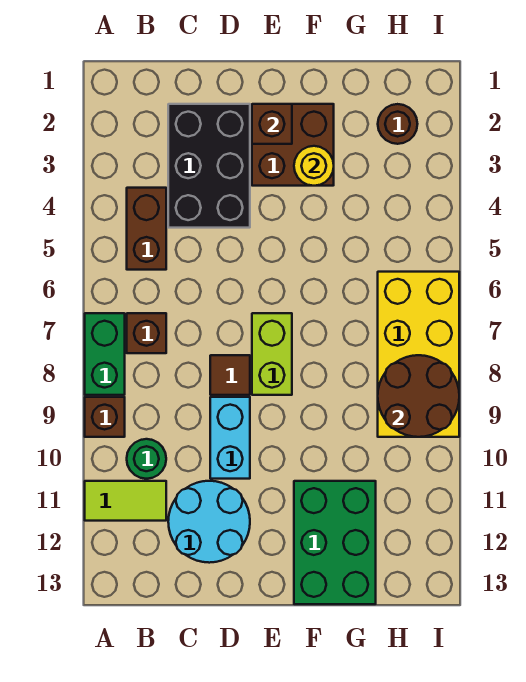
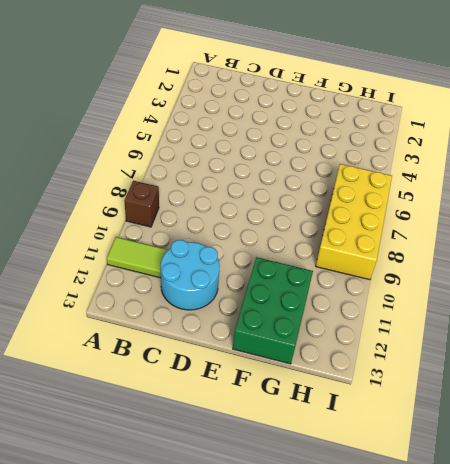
none -> green brick A7:A8 level 1
none -> brown brick B4:B5 level 1
none -> brown brick B7 level 1

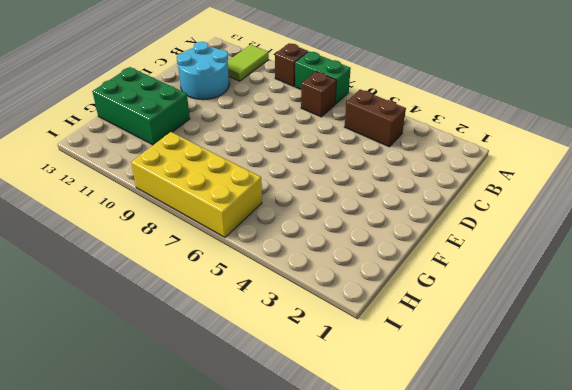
none -> green round brick B10 level 1
none -> black brick C2:D4 level 1
none -> brown tile D8 level 1

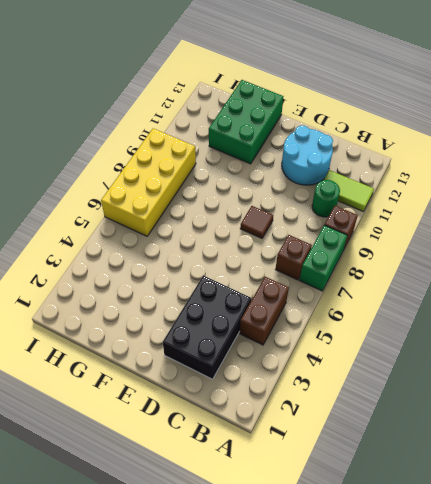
none -> cyan brick D9:D10 level 1
none -> brown brick E2:F3 level 1
none -> lime brick E7:E8 level 1

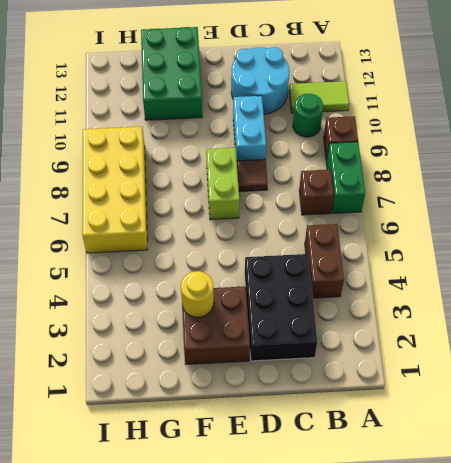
none -> brown round brick H2 level 1
none -> brown brick E2 level 2
none -> brown round brick H8:I9 level 2

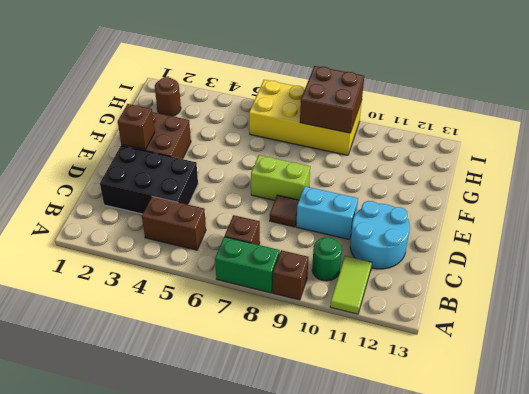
brown brick H8:I9 level 2 -> brown round brick H8:I9 level 2
none -> green brick F11:G13 level 1
none -> yellow round brick F3 level 2

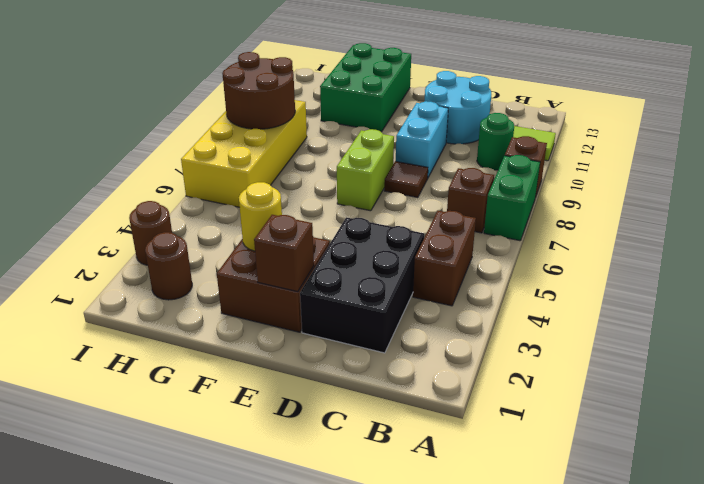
brown round brick I3 level 1 -> none

